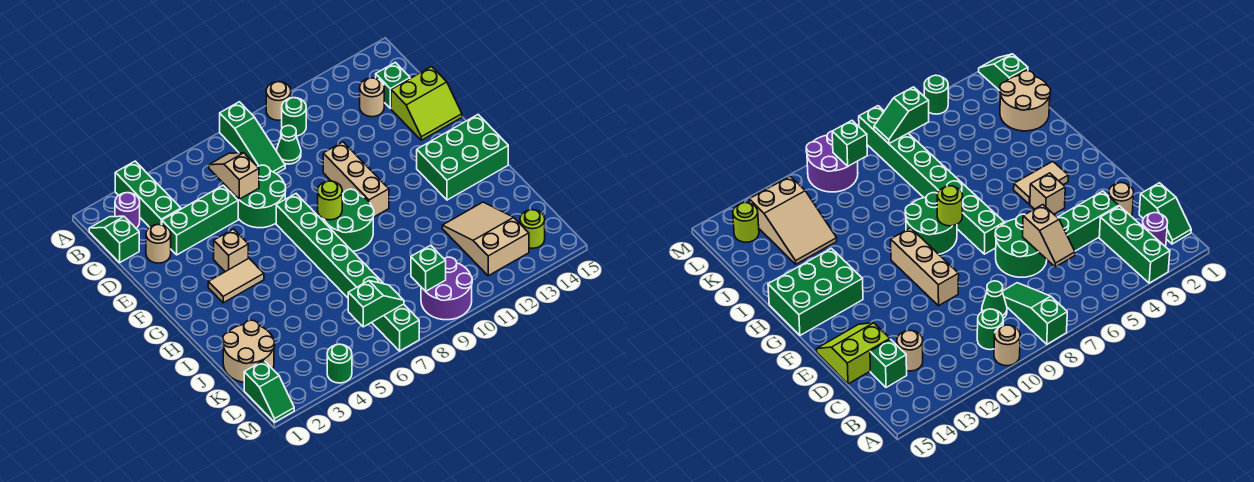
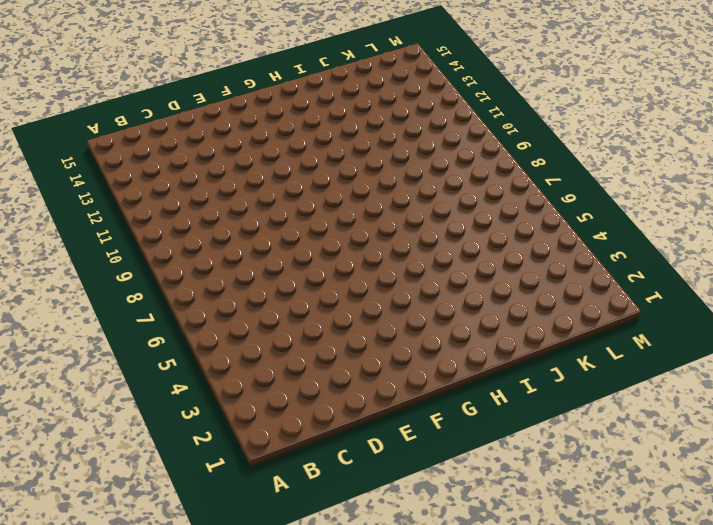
none -> green brick A3:C3 level 1
none -> green slope A8:C8 level 1 top A
none -> tan round brick A10 level 1

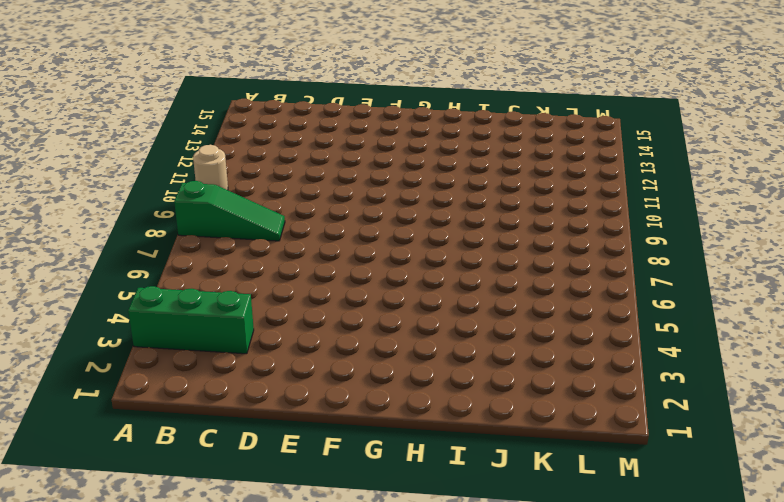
none -> green slope B1:C1 level 1 top C
none -> purple round brick B2 level 1
none -> green round brick B10 level 1

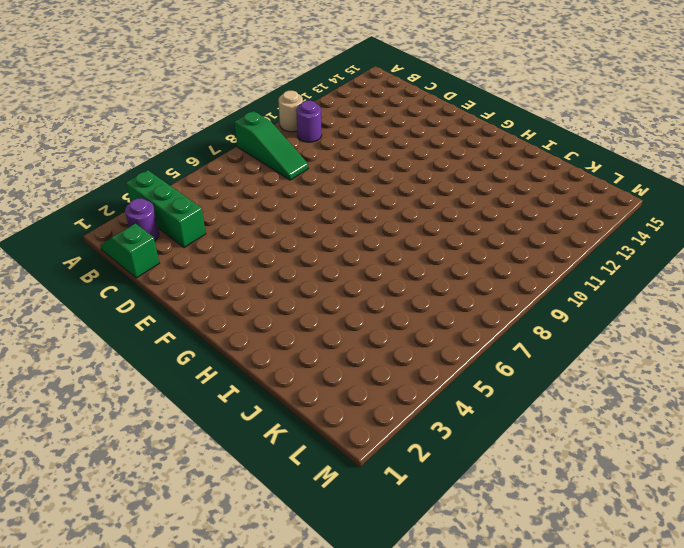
purple round brick B10 level 1 -> green round brick B10 level 1
none -> green cone C9 level 1
none -> tan round brick C13 level 1
none -> green brick C14 level 1

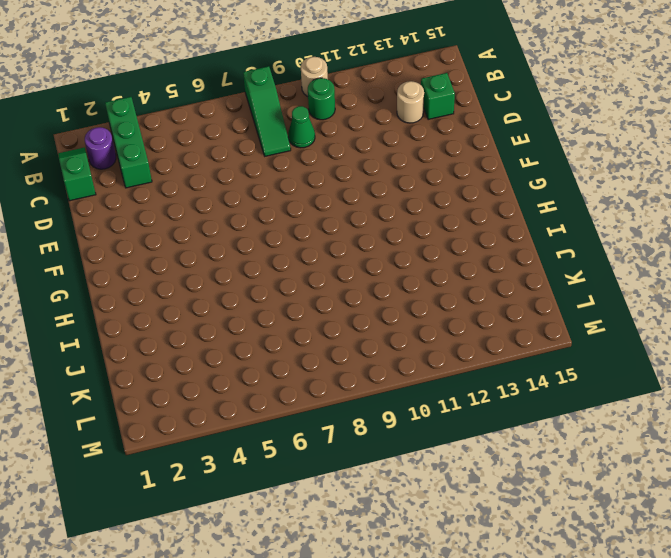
none -> tan round brick D2 level 1
none -> green brick D3:D5 level 1
none -> green round brick D6:E7 level 1

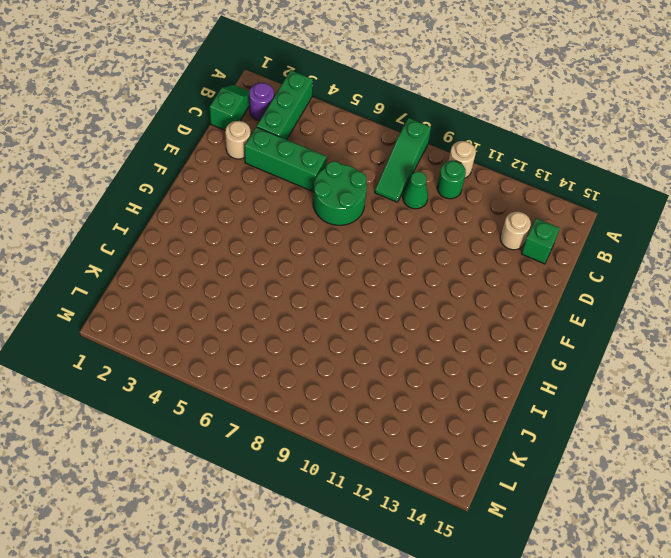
none -> lime slope D14:E15 level 1 top D
none -> tan brick E10:G10 level 1
none -> tan brick F4 level 1

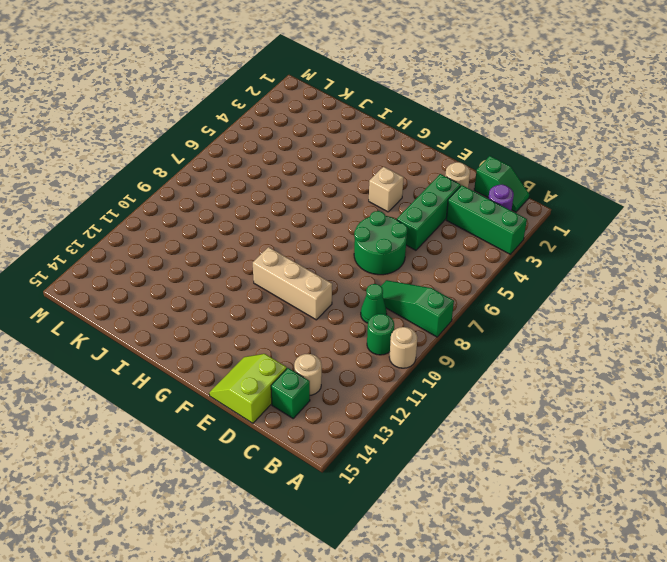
none -> green brick F7:M7 level 1
none -> tan tile G3:G4 level 1
none -> green round brick G8:H9 level 1

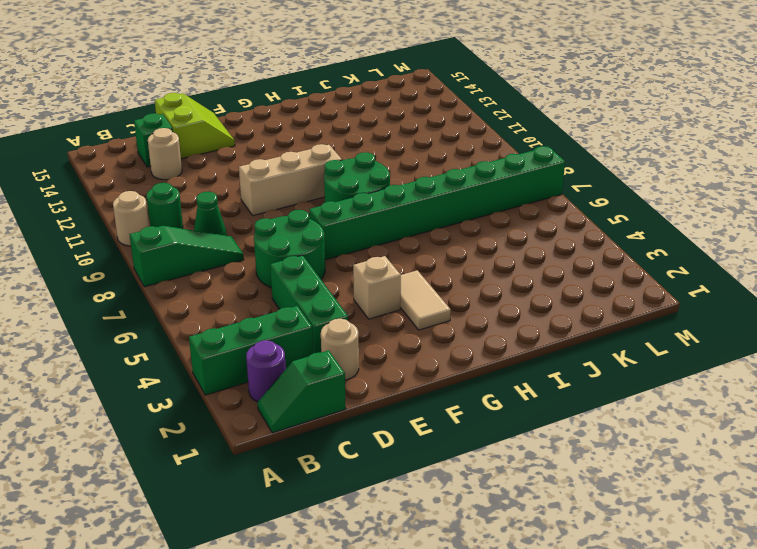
none -> green brick G13:H15 level 1
none -> tan round brick J1:K2 level 1
none -> tan slope J12:L13 level 1 top L

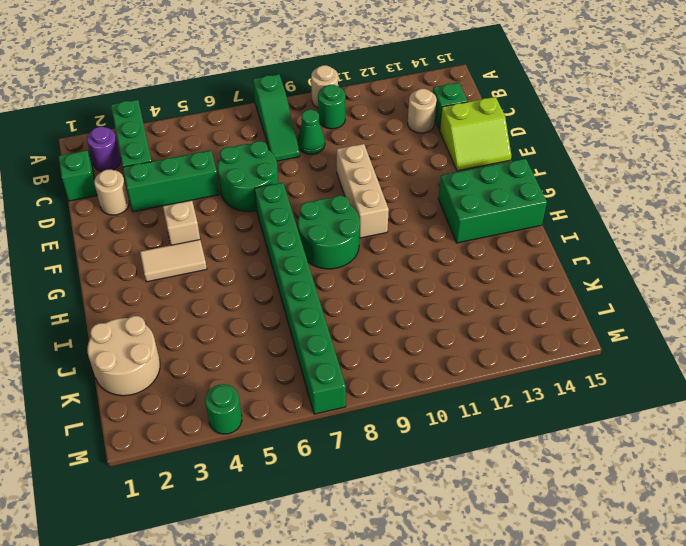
none -> tan slope J12:L13 level 1 top L
none -> green slope L1:M1 level 1 top L
none -> purple round brick L9:M10 level 1

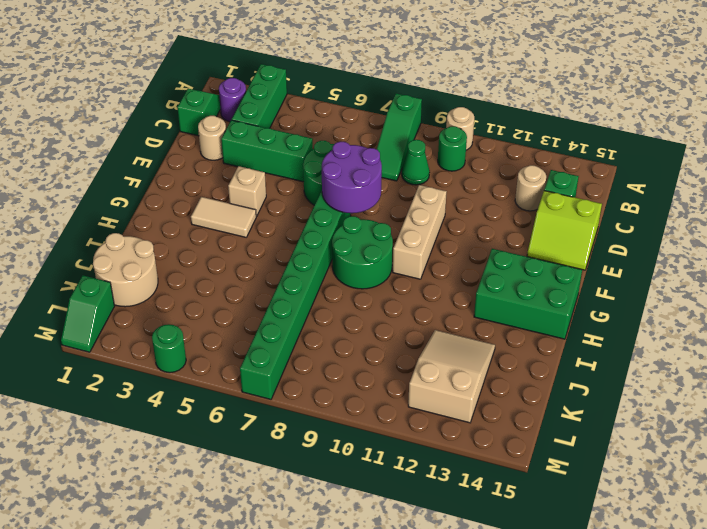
purple round brick E7:F8 level 2 -> purple round brick L9:M10 level 1
none -> lime round brick L14 level 1
none -> tan slope C6:D6 level 2 top D
none -> lime round brick G8 level 2

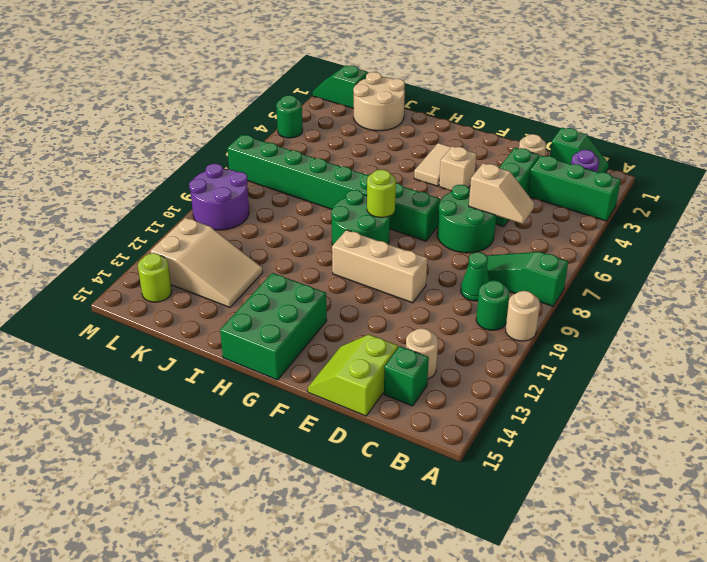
none -> green slope L6:L7 level 2 top 6
none -> green brick L9 level 2

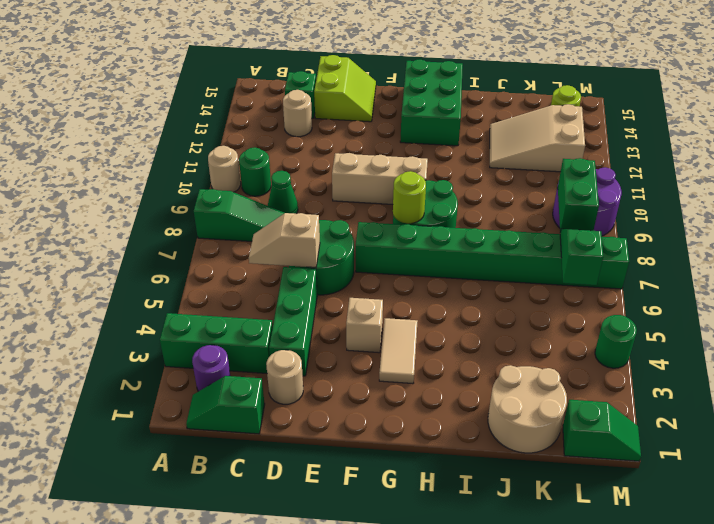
green brick L8:L9 level 2 -> green brick L9 level 2

